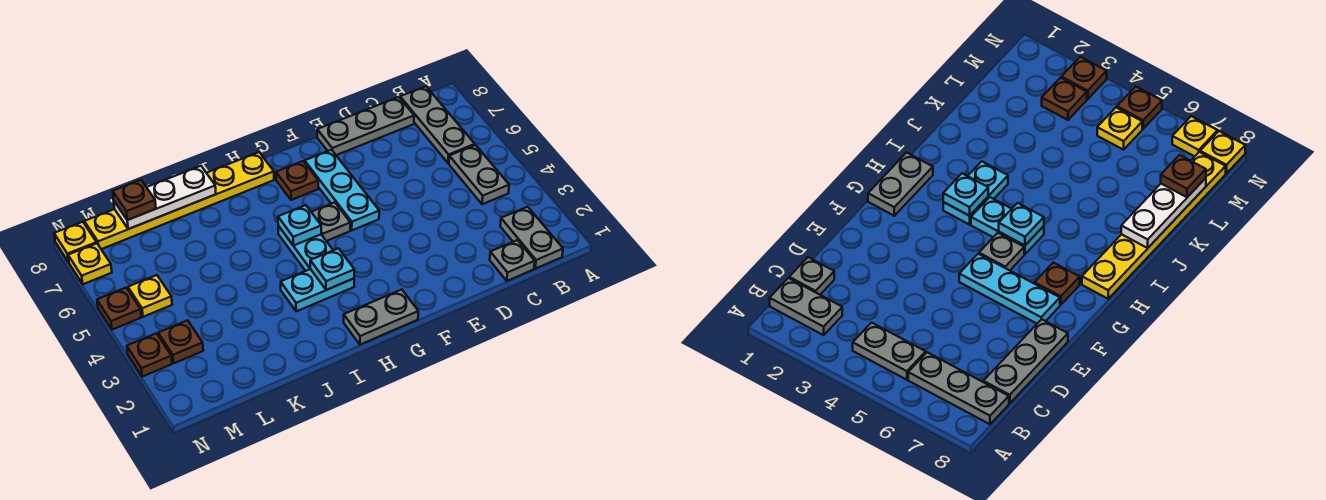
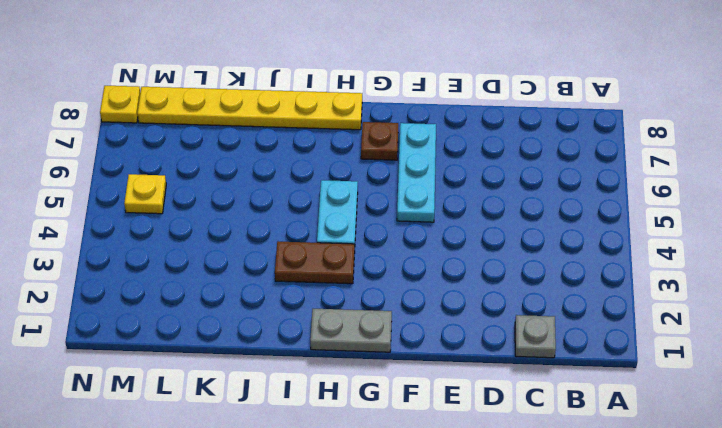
brown plate H3:I3 level 1 -> cyan plate H3:I3 level 1
none -> grey plate B1:B2 level 1
none -> grey plate B4:B5 level 1
none -> grey plate B6:B8 level 1

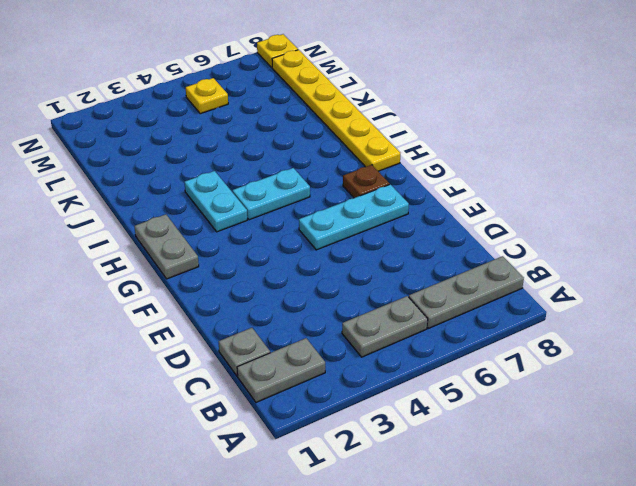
none -> grey plate C8:E8 level 1
none -> grey plate G5 level 1
none -> brown plate M3 level 1

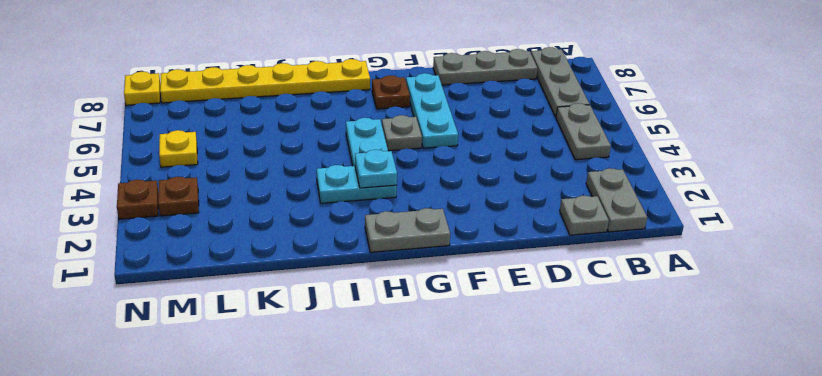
none -> brown plate N5 level 1
none -> yellow plate N7 level 1
none -> cyan plate H5 level 2

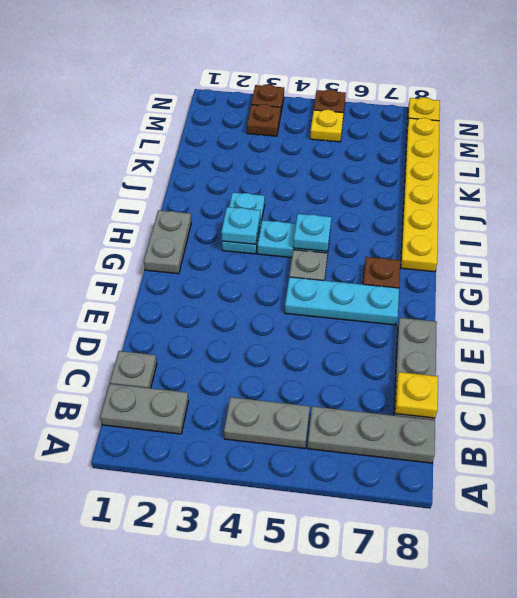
yellow plate C8 level 2 -> yellow plate N7 level 1
none -> white plate J8:L8 level 2
none -> brown plate L8 level 3

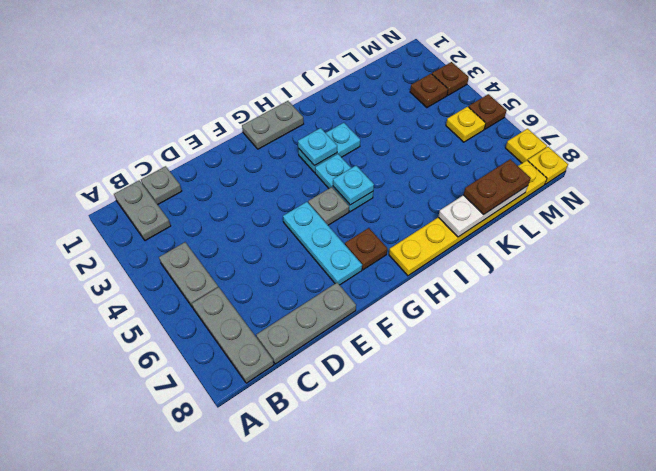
brown plate K8:L8 level 3 -> brown plate L8 level 3

